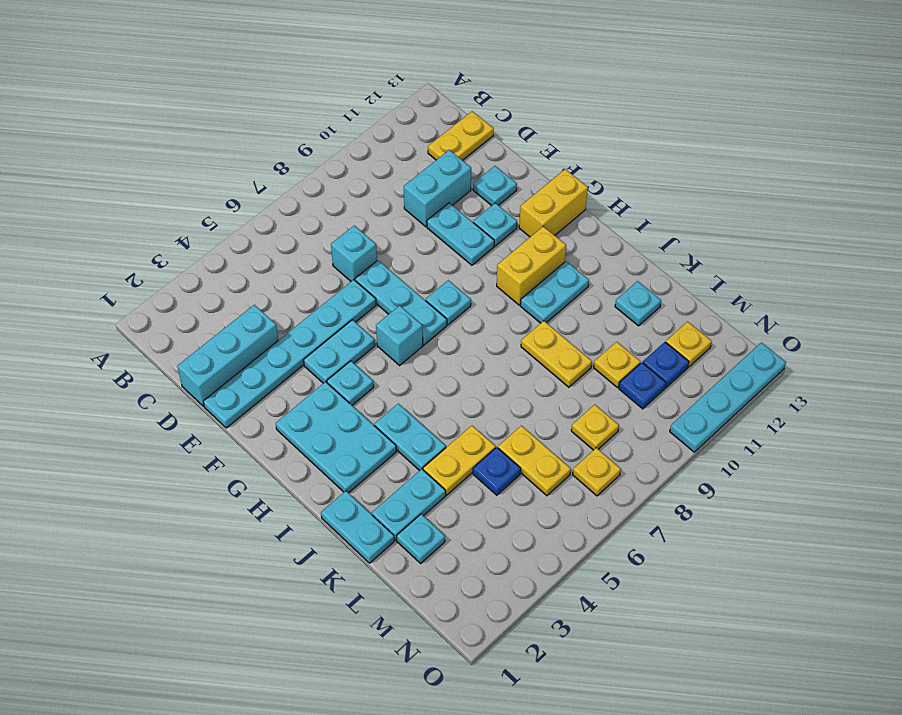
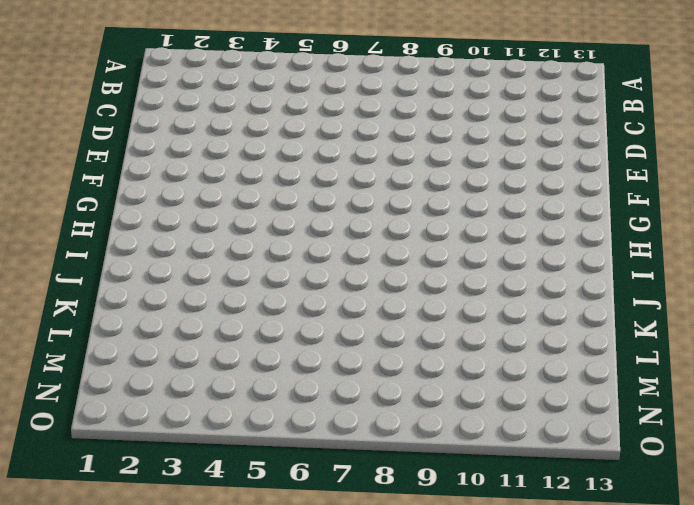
none -> yellow plate C12:C13 level 1
none -> cyan brick D1:D3 level 1
none -> cyan brick D7 level 1
none -> cyan brick D10:D11 level 1

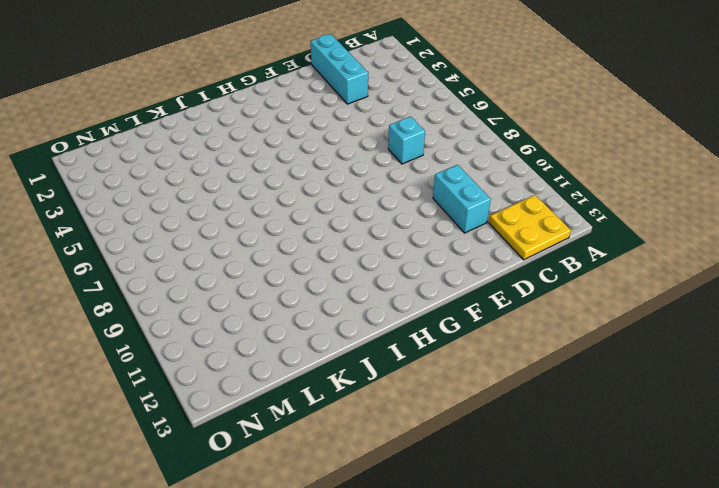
yellow plate B12:C13 level 1 -> yellow plate C12:C13 level 1
none -> cyan plate E1:E6 level 1
none -> cyan plate E7:G7 level 1
none -> cyan plate E10:F10 level 1
none -> cyan plate E12 level 1

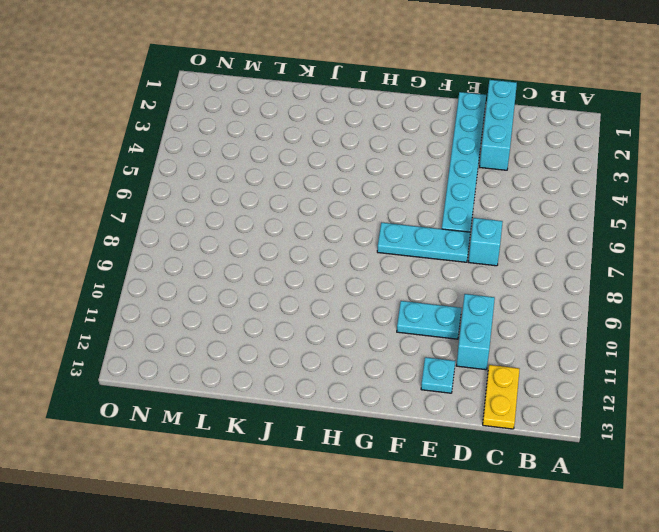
none -> cyan plate F4:F5 level 1
none -> cyan plate F11 level 1
none -> cyan plate G2:I3 level 1
none -> cyan plate G4 level 1

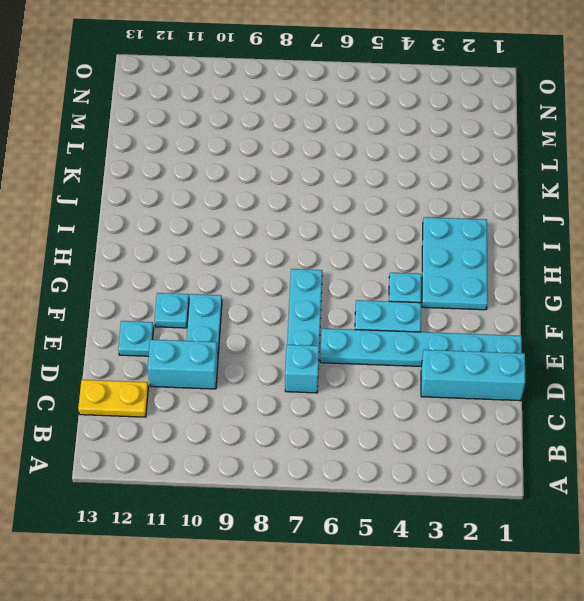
none -> cyan brick G6 level 1
none -> cyan plate G8 level 1
none -> yellow brick G12:G13 level 1
none -> yellow brick H10:H11 level 1

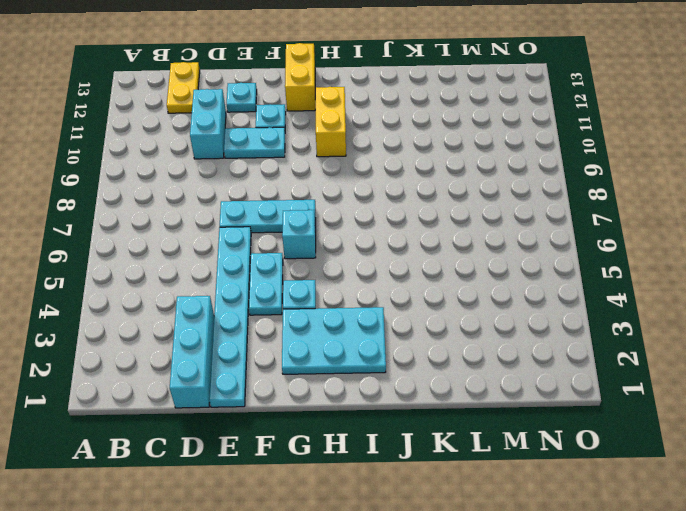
none -> cyan brick D7 level 1
none -> cyan plate G8 level 1
none -> cyan plate I4:J4 level 1
none -> cyan plate I10:I11 level 1

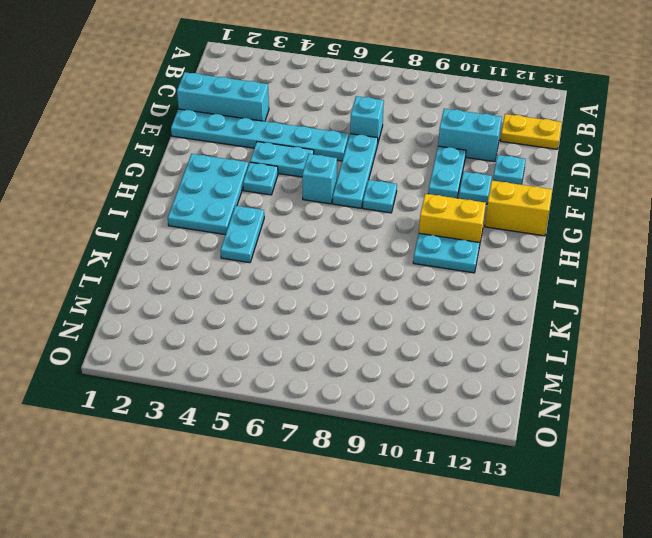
none -> cyan plate J1:K1 level 1
none -> yellow plate J9:K9 level 1
none -> cyan plate K2:K3 level 1
none -> yellow plate K4:K5 level 1

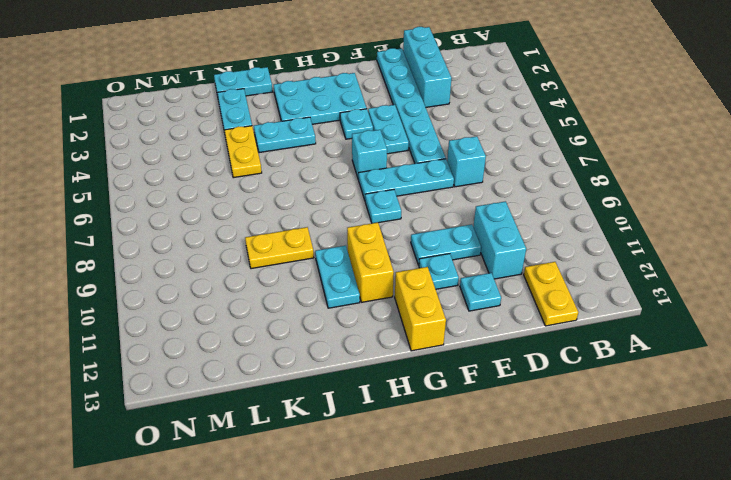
none -> cyan plate K12 level 1
none -> cyan plate L2 level 1
none -> blue plate L5 level 1
none -> yellow plate L6:M6 level 1

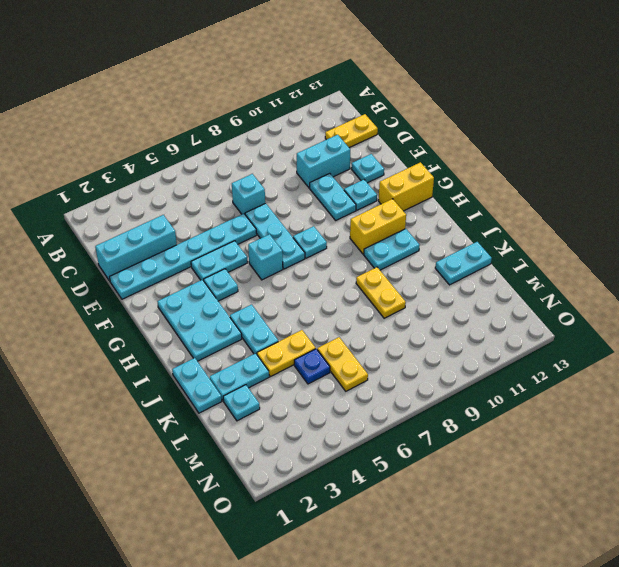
cyan plate K12:K13 level 1 -> cyan plate K12 level 1
none -> yellow plate L10 level 1
none -> yellow plate M8 level 1
none -> blue plate M10 level 1
none -> blue plate M11 level 1

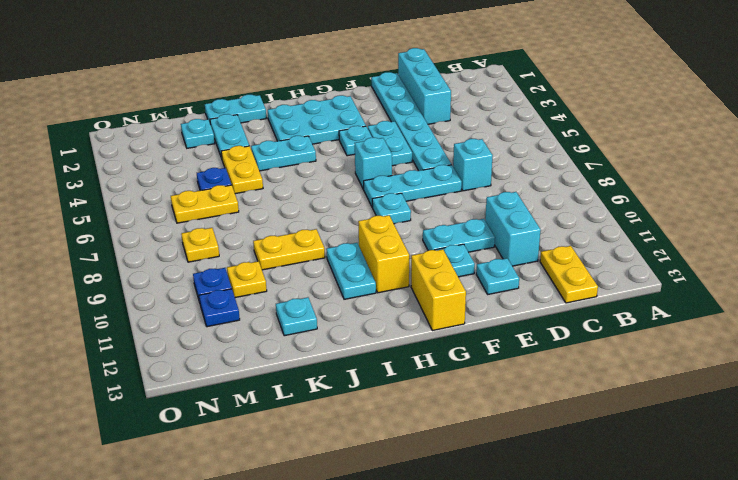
none -> yellow plate M12 level 1
none -> yellow plate N7 level 1
none -> cyan plate O10:O13 level 1

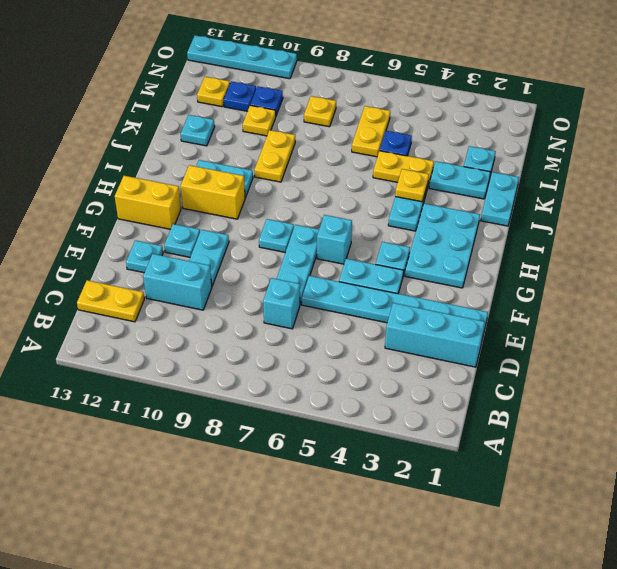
yellow plate J4 level 2 -> yellow plate N7 level 1

